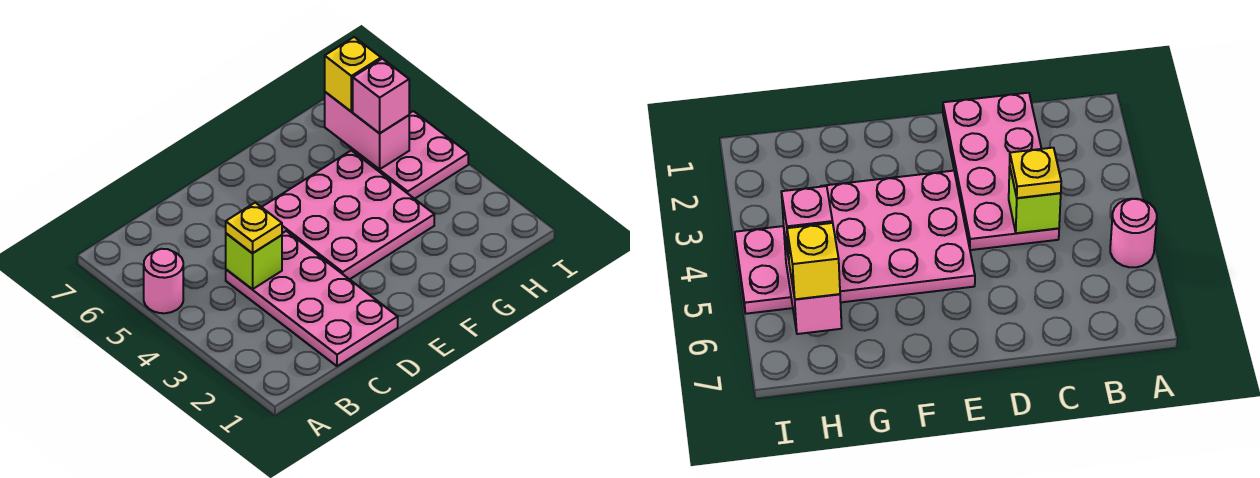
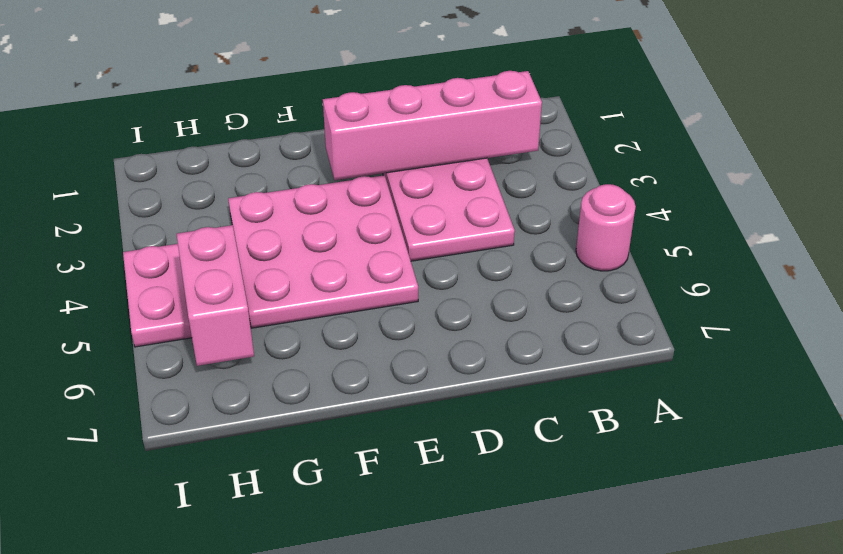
pink brick B2:E2 level 2 -> none
none -> lime brick C4 level 2
none -> yellow plate C4 level 3

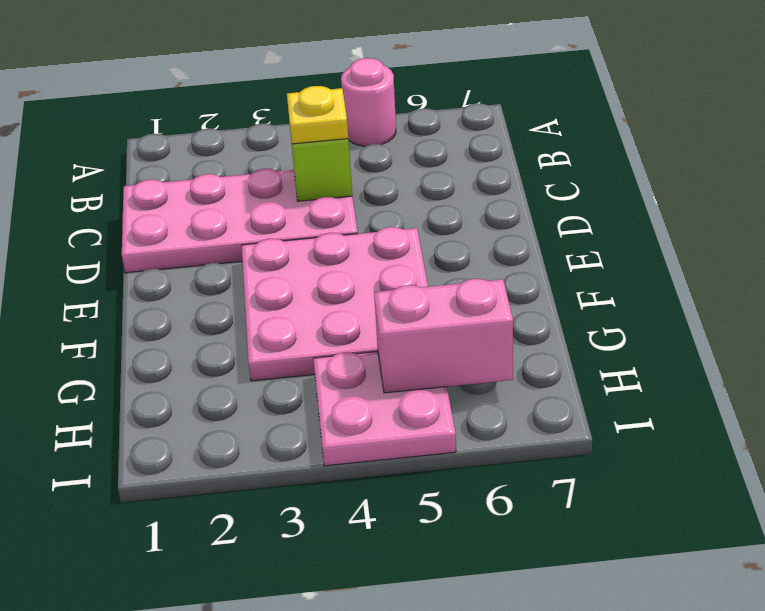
none -> pink brick H5 level 3
none -> yellow brick H6 level 3

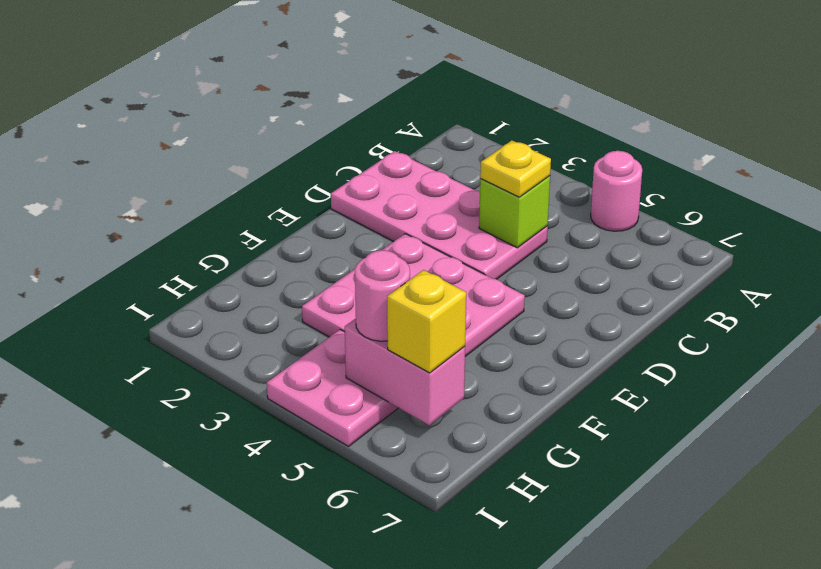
pink round brick H5 level 3 -> pink brick H5 level 3

